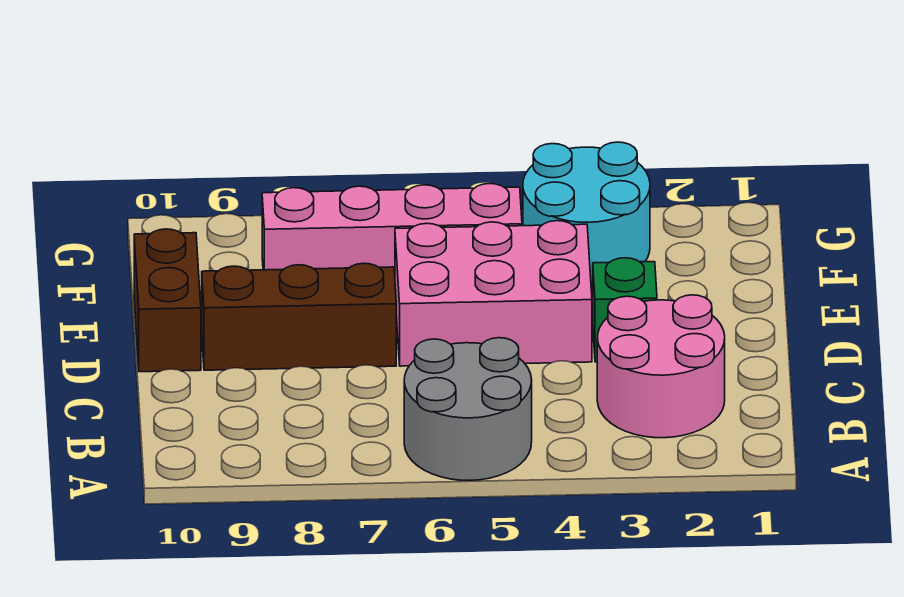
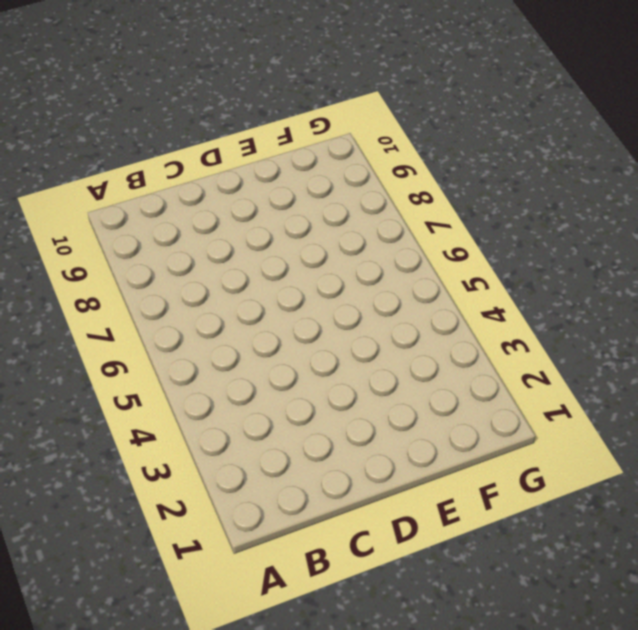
none -> grey round brick A5:B6 level 1
none -> pink round brick B2:C3 level 1

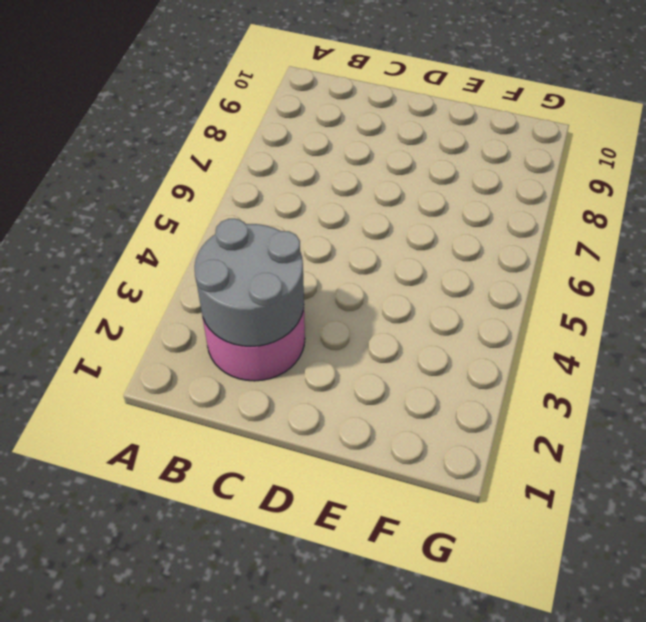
grey round brick B2:C3 level 2 -> grey round brick A5:B6 level 1
none -> green brick D3 level 1
none -> pink brick D4:E6 level 1

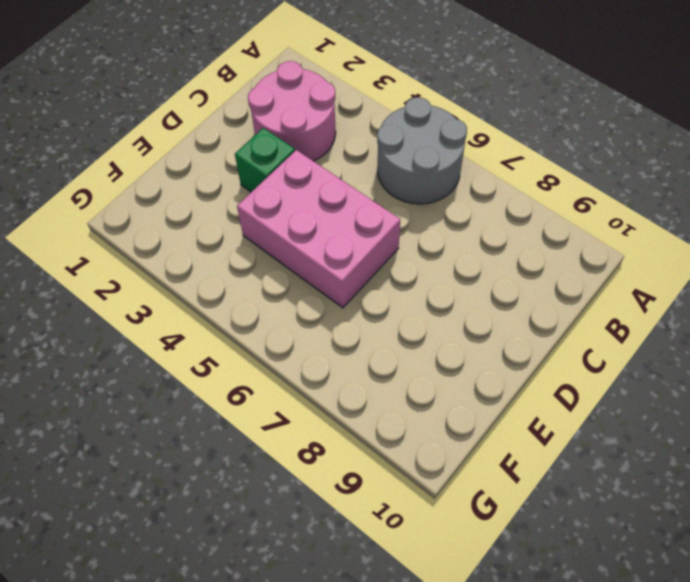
none -> brown brick D7:D9 level 1
none -> brown brick D10:E10 level 1

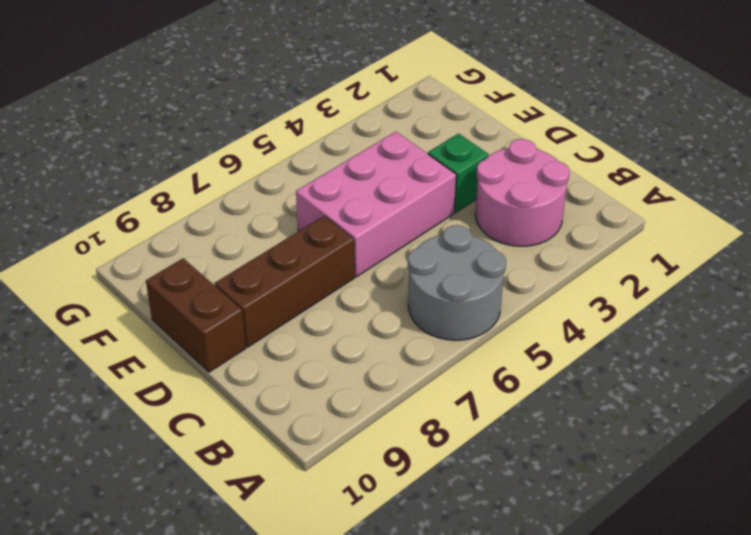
none -> cyan round brick F3:G4 level 1
none -> pink brick F5:F8 level 1

